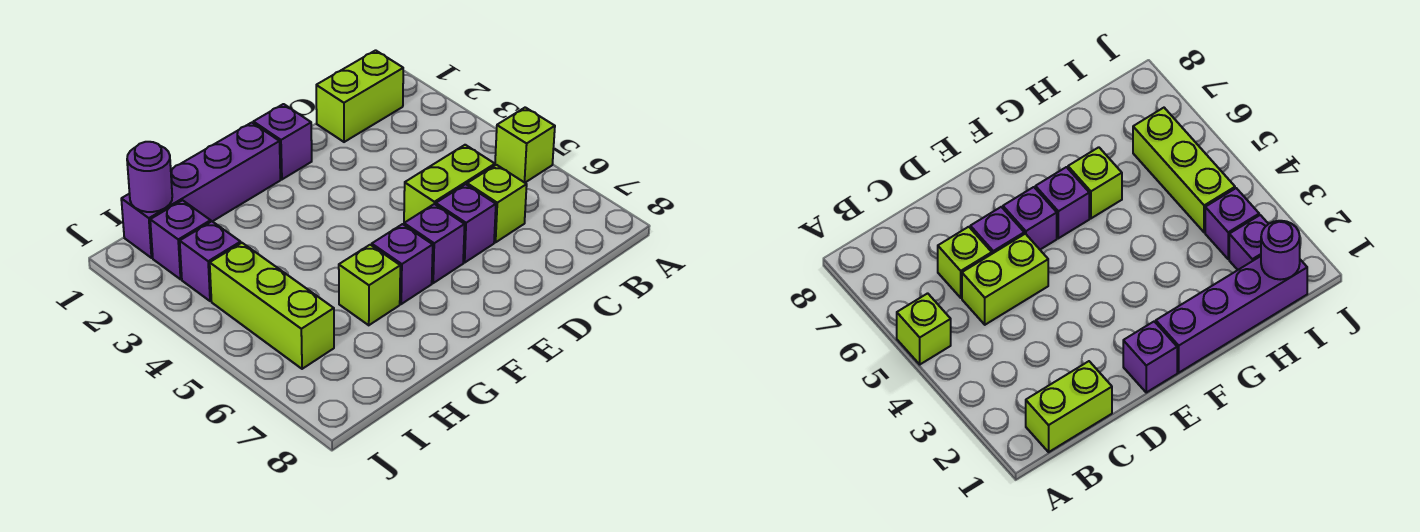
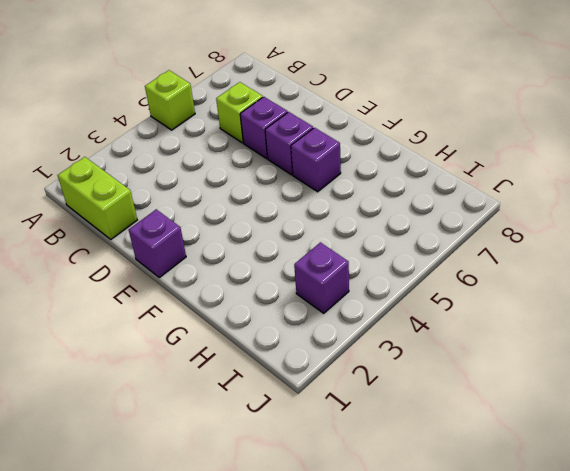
none -> lime brick C5:D5 level 1
none -> purple brick F1:I1 level 1
none -> lime brick G6 level 1

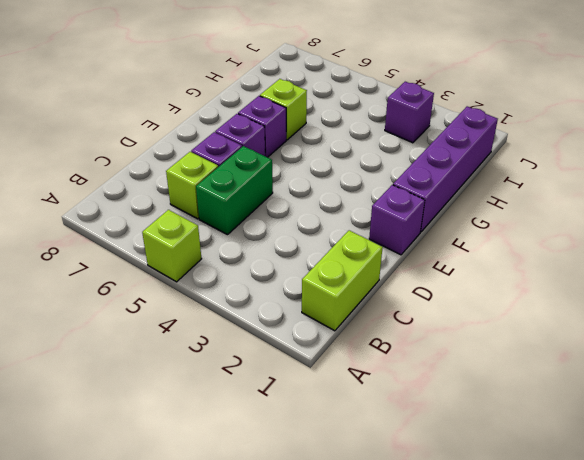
green brick C5:D5 level 1 -> lime brick C5:D5 level 1
none -> purple brick I2 level 1
none -> lime brick I4:I6 level 1
none -> purple round brick I1 level 2

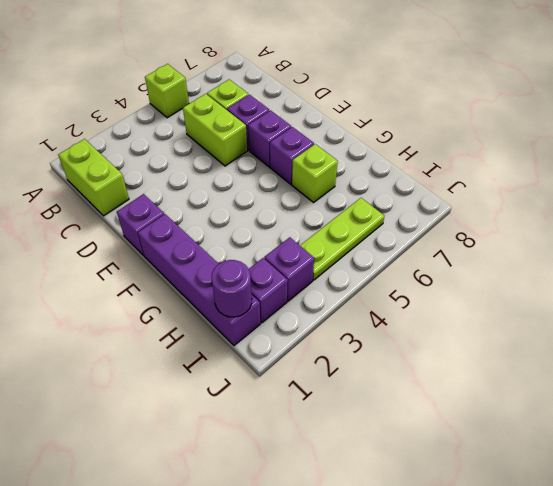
lime plate I4:I6 level 1 -> lime brick I4:I6 level 1

